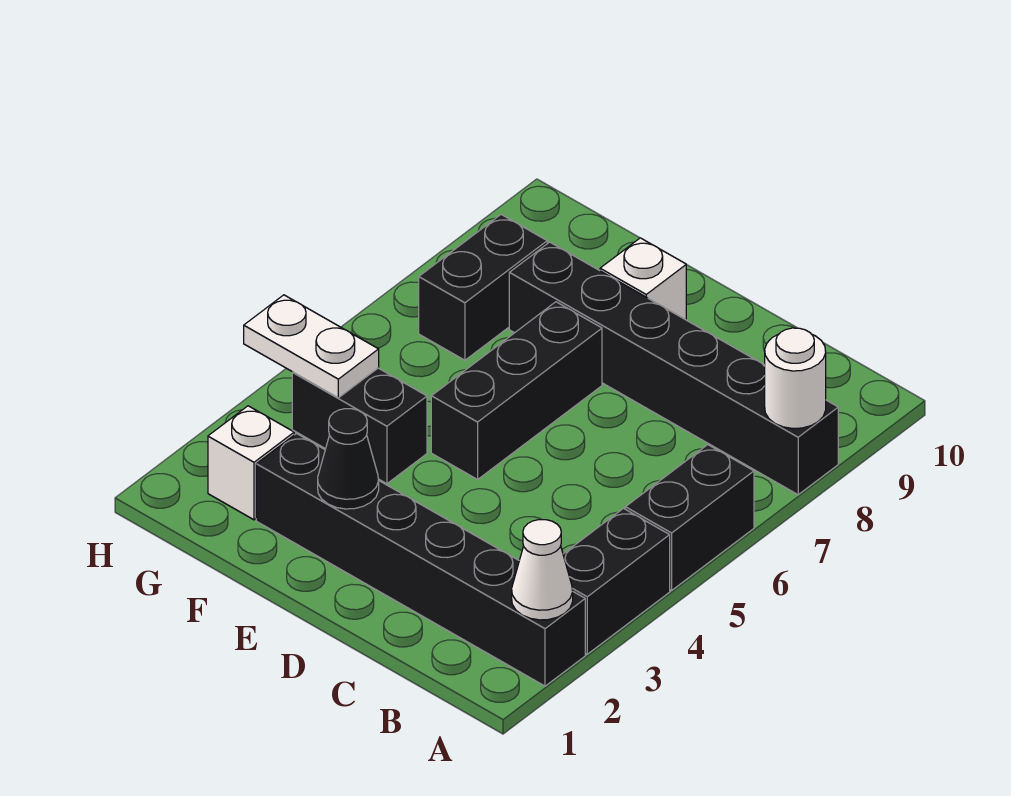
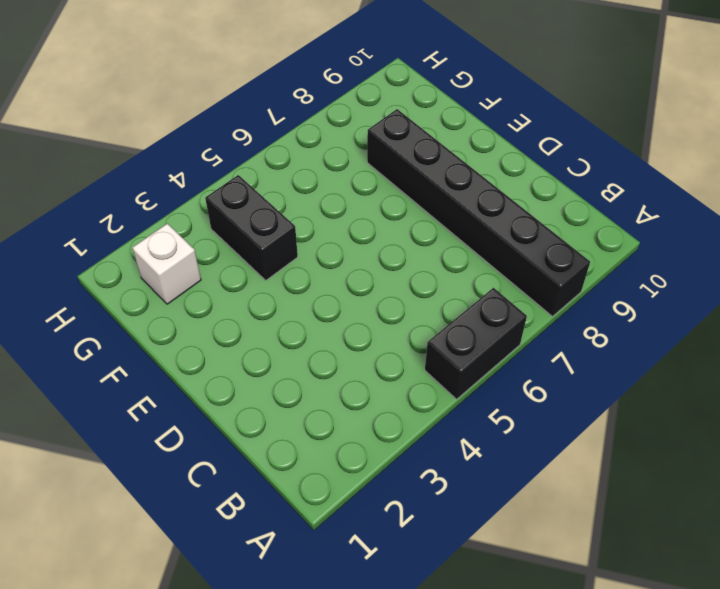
none -> black brick A2:F2 level 1
none -> black brick A3:A4 level 1
none -> black brick E5:E7 level 1

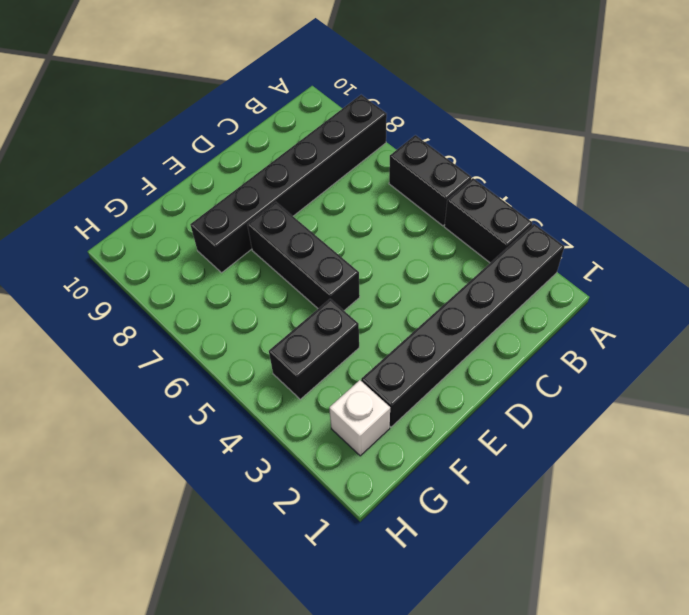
none -> white brick E9 level 1
none -> black brick G7:G8 level 1
none -> white cone A2 level 2

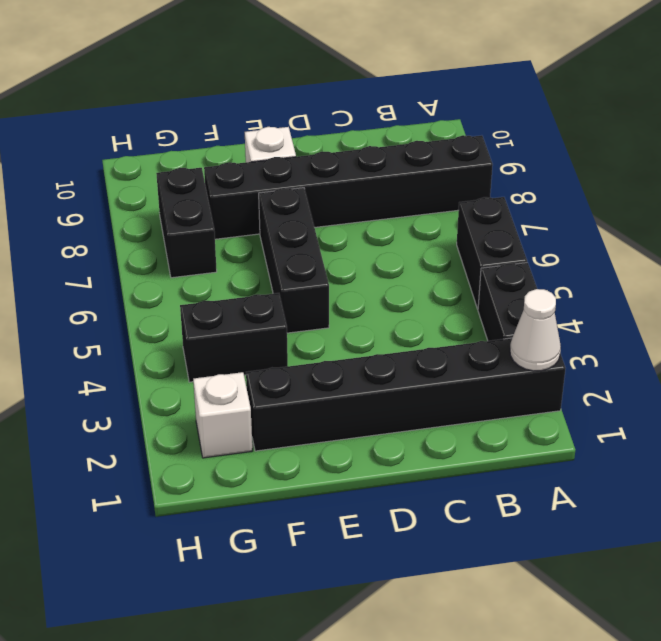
none -> white round brick A8 level 2
none -> black cone E2 level 2
none -> white plate G4:H4 level 2

